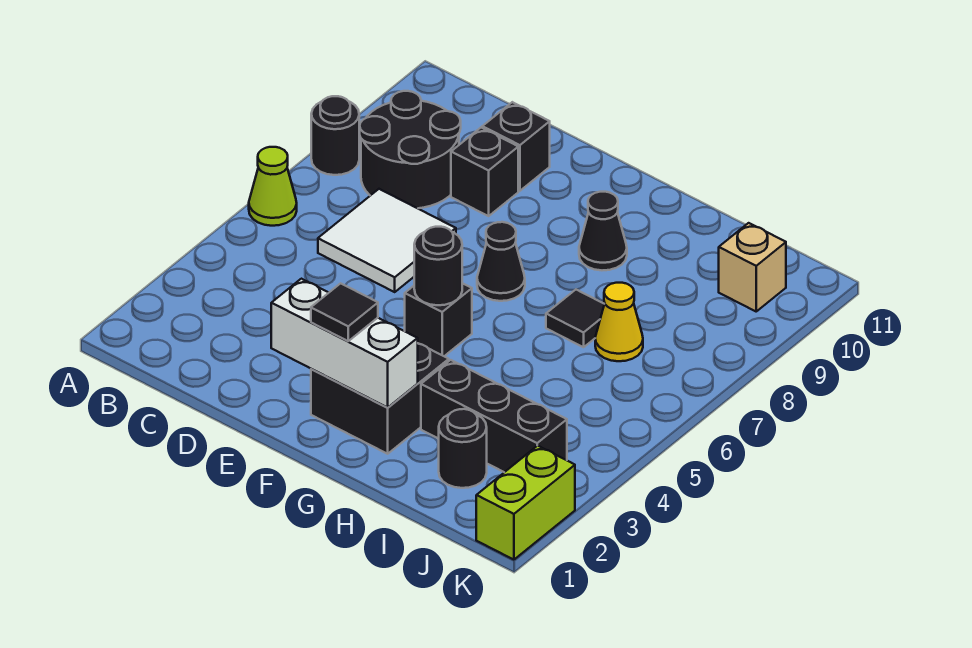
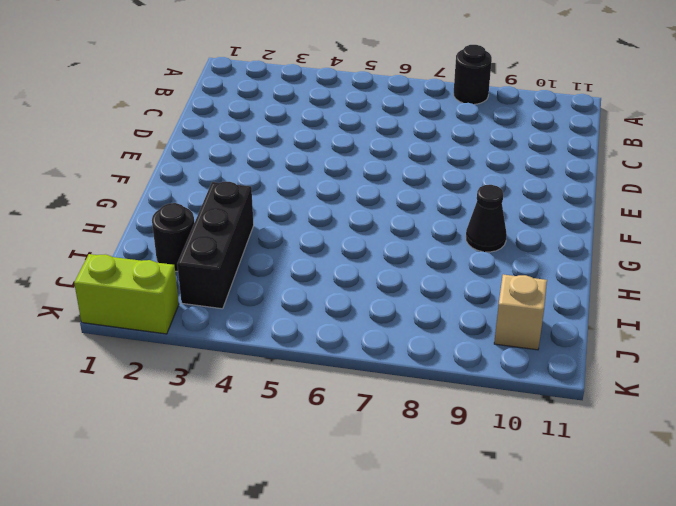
none -> lime cone A6 level 1
none -> black round brick B8:C9 level 1
none -> white tile C6:D7 level 1

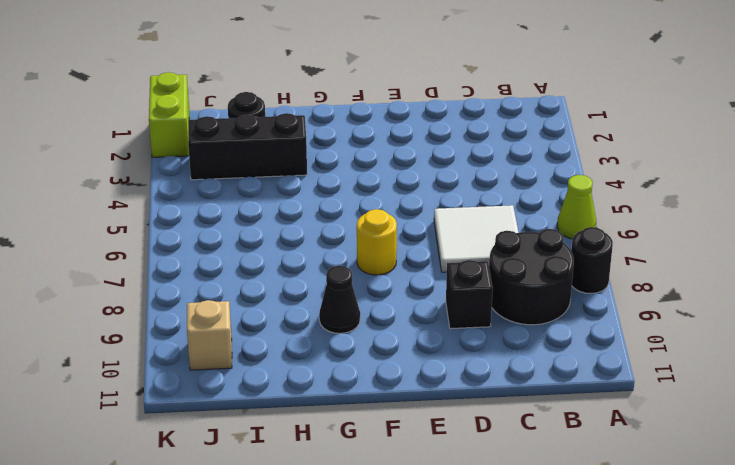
yellow round brick F7 level 1 -> black cone F7 level 1
none -> black brick D10 level 1
none -> black brick F2:G3 level 1
none -> black brick F5 level 1

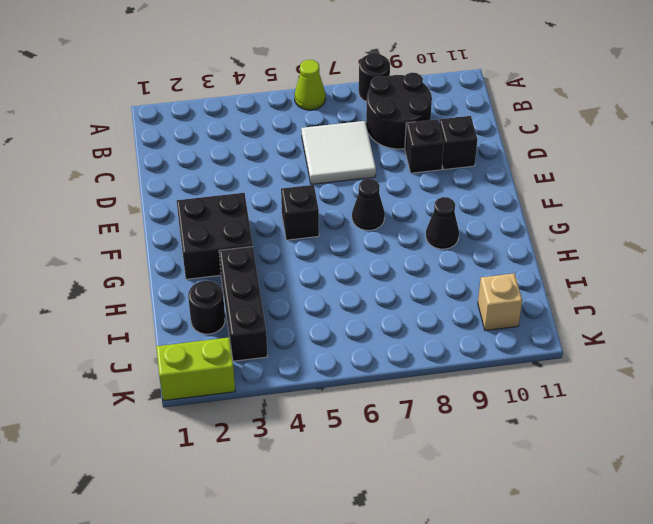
none -> black tile H7 level 1
none -> yellow cone I7 level 1
none -> white brick E2:G2 level 2

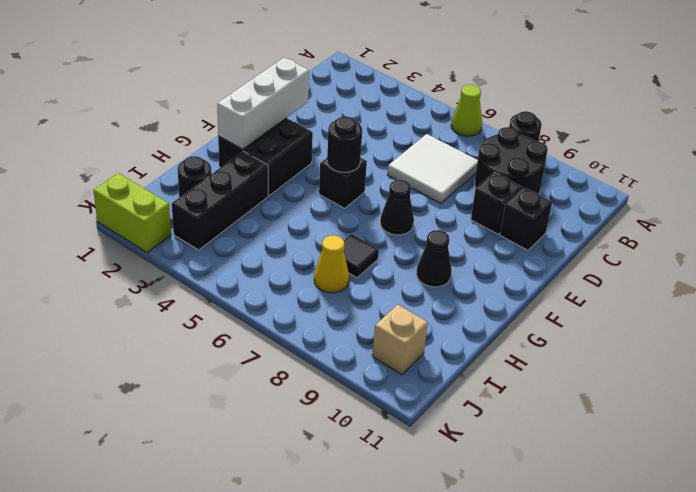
none -> black tile F2 level 3

